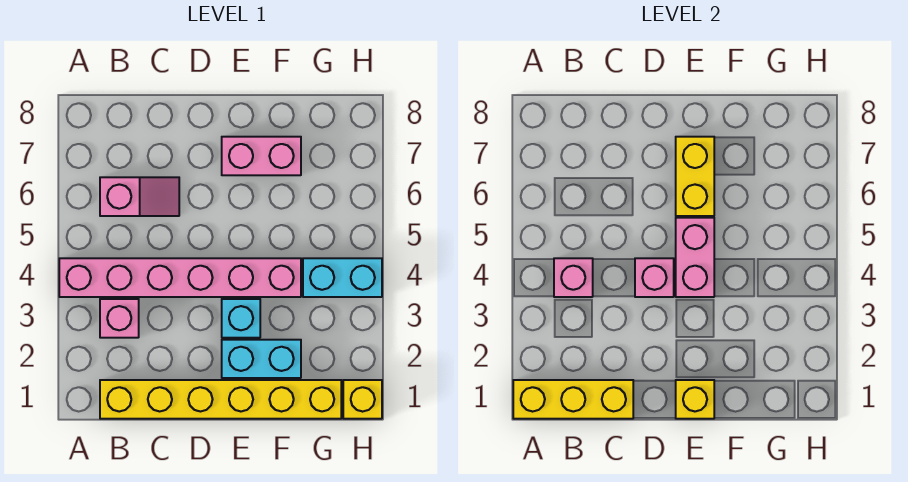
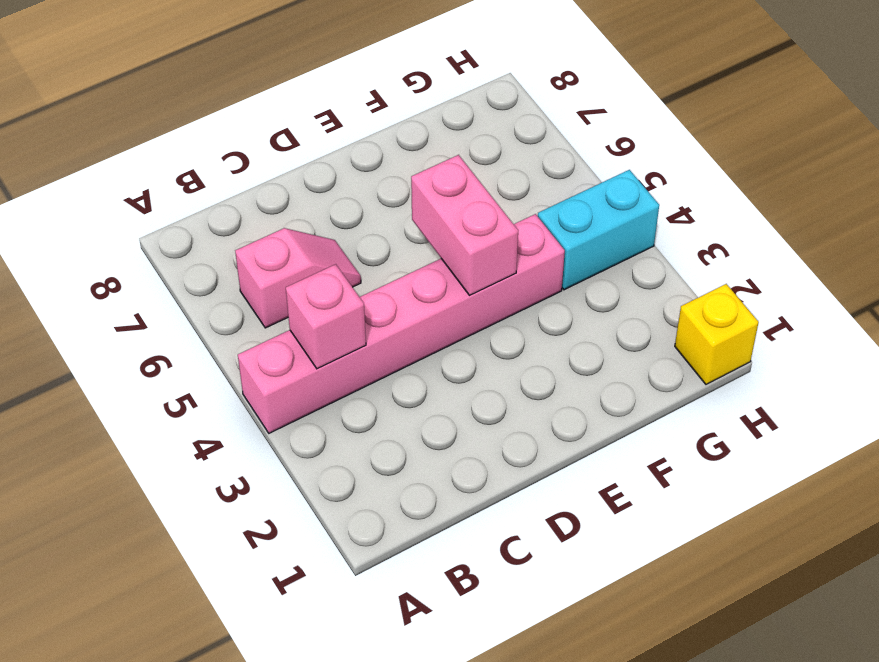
none -> yellow brick B1:G1 level 1
none -> pink brick B3 level 1
none -> cyan brick E2:F2 level 1

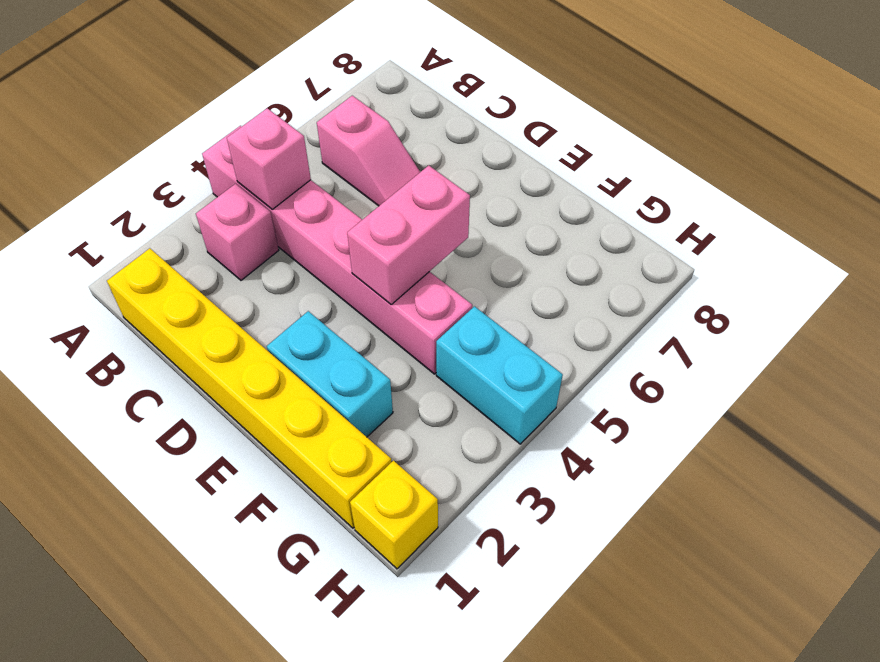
none -> cyan brick E3 level 1
none -> pink brick E7:F7 level 1
none -> yellow brick A1:C1 level 2

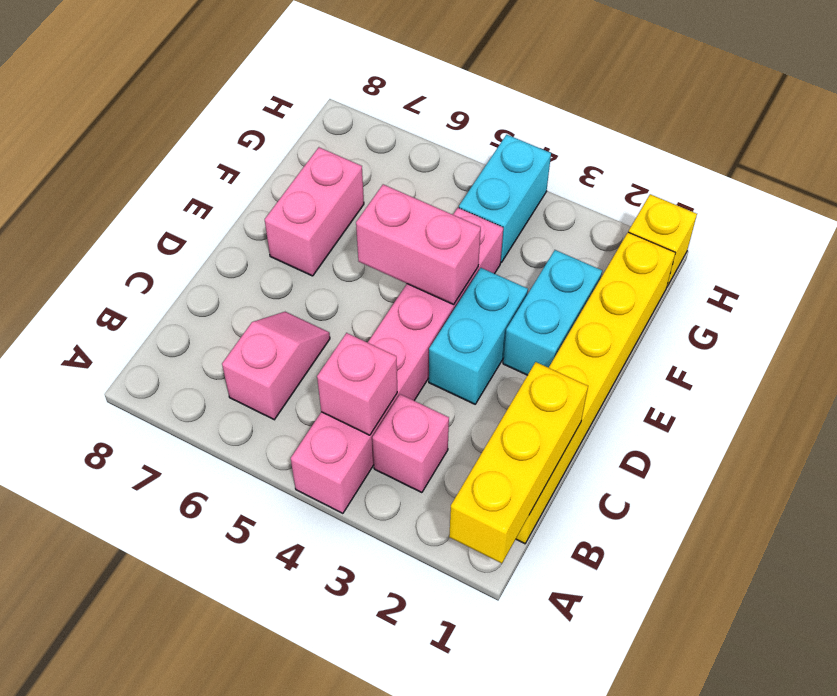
cyan brick D3:E3 level 1 -> cyan brick E3 level 1
none -> pink brick D4 level 2
none -> yellow brick E1 level 2
none -> yellow brick E6:E7 level 2

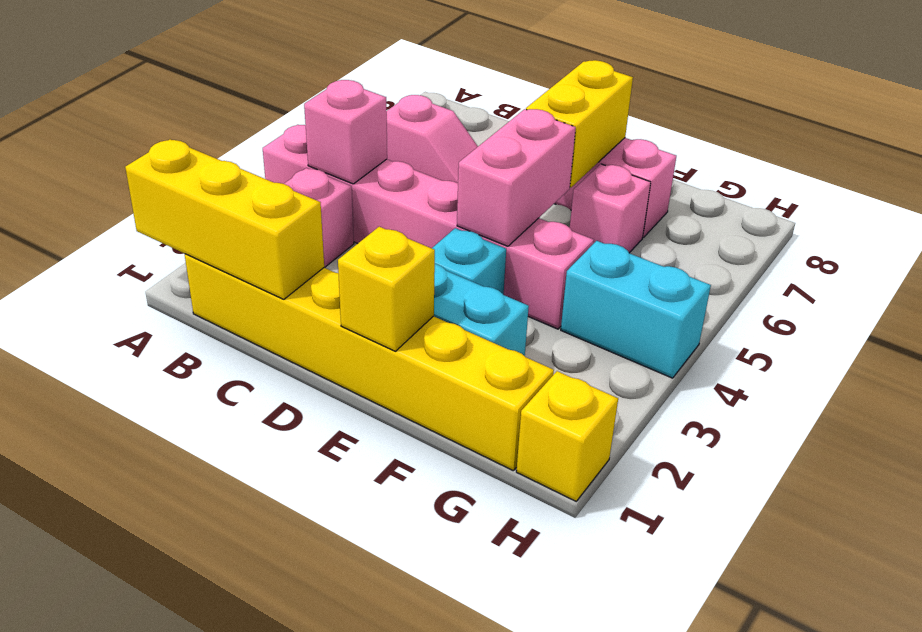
pink brick F6 level 1 -> pink brick D4 level 2

